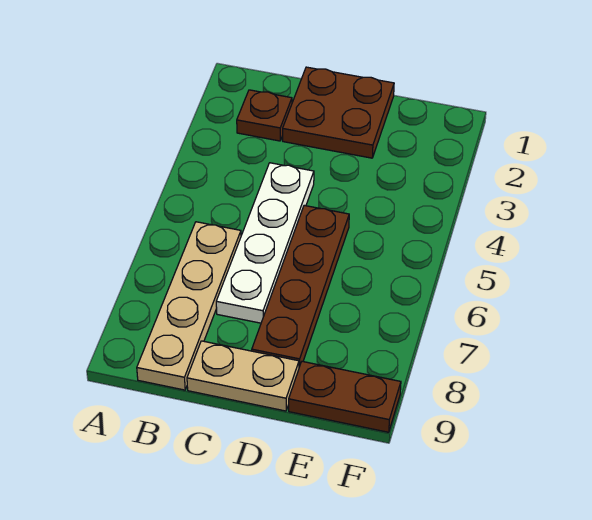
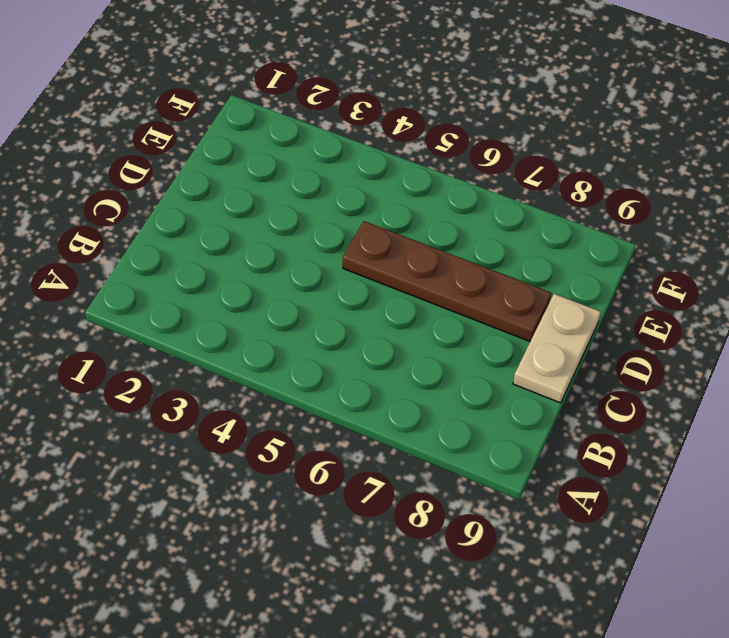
none -> brown plate B2 level 1
none -> tan plate B6:B9 level 1

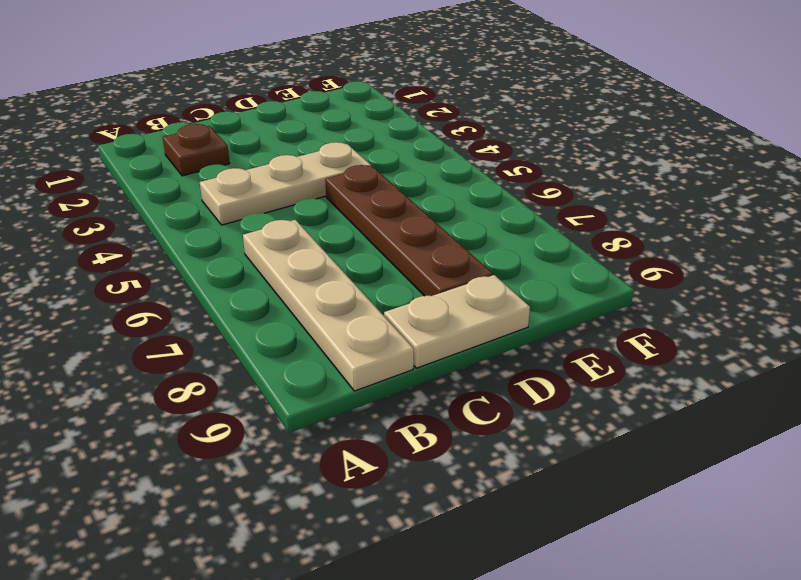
tan plate B4:D4 level 1 -> white plate C4:C7 level 1
none -> brown plate C1:D2 level 1
none -> brown plate E9:F9 level 1

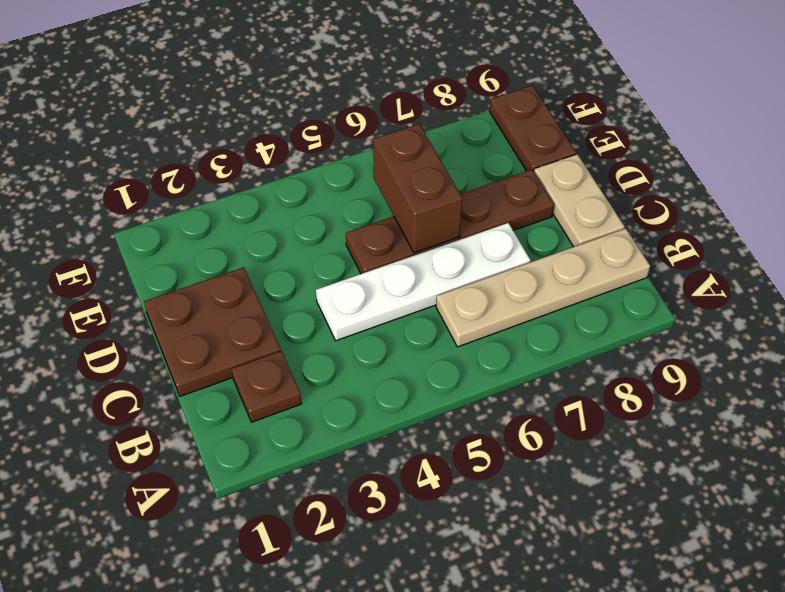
brown brick D6:E6 level 2 -> none

